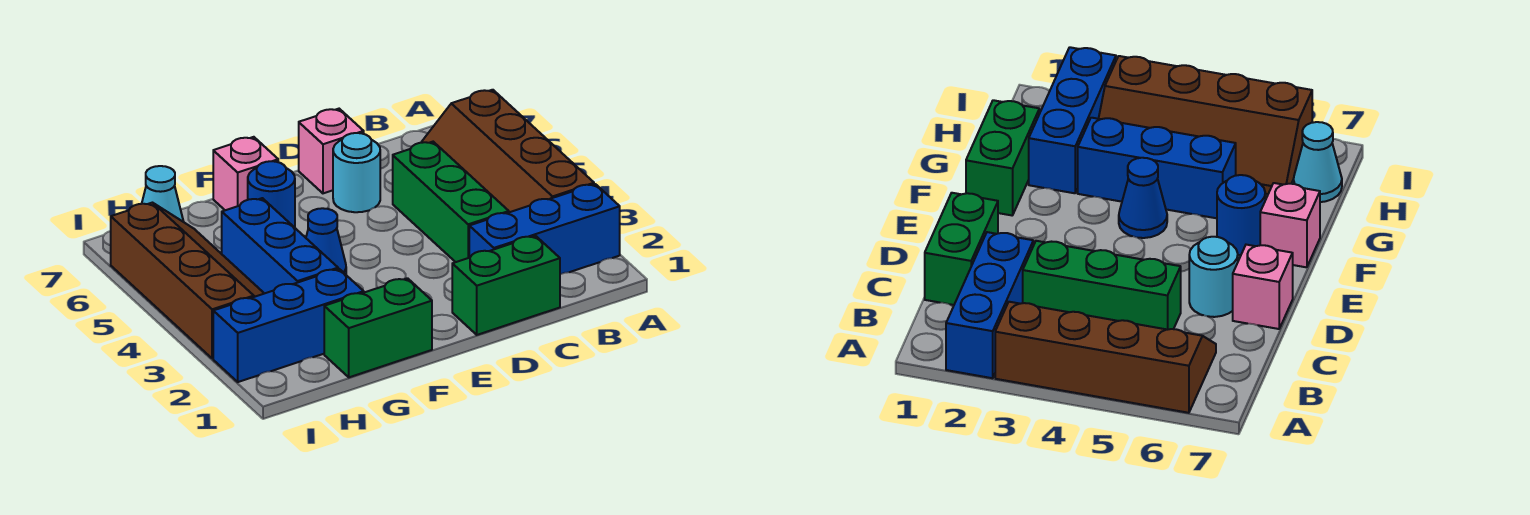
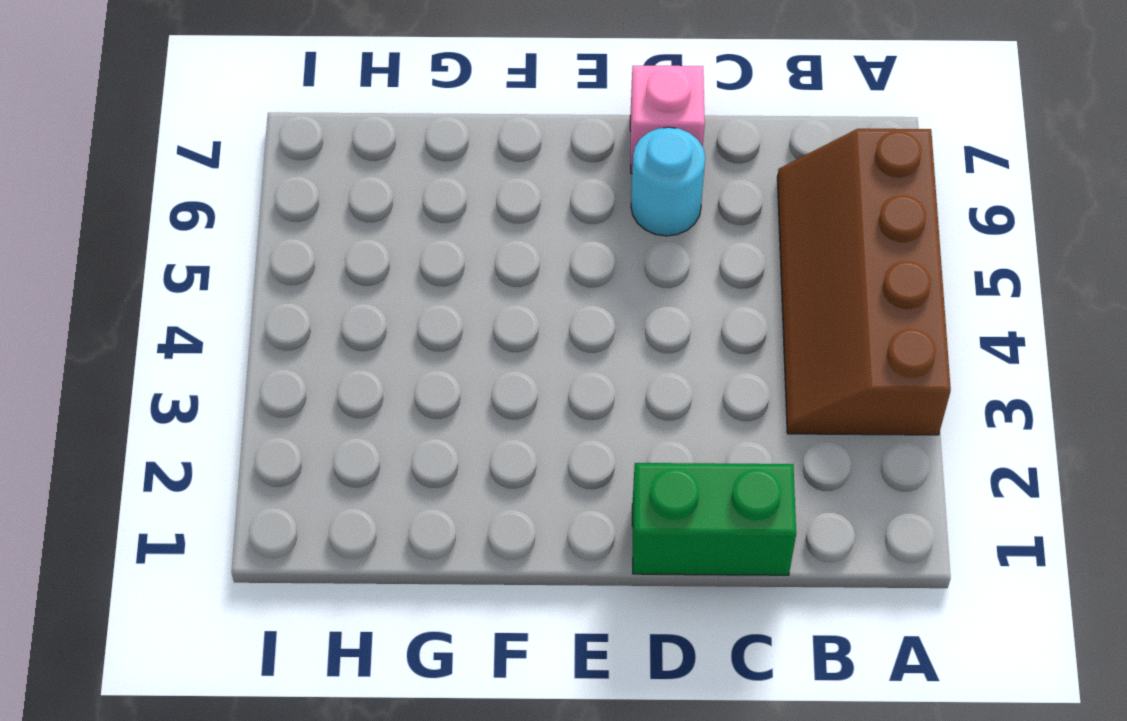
none -> blue brick A2:C2 level 1
none -> green brick C3:C5 level 1
none -> green brick F1:G1 level 1

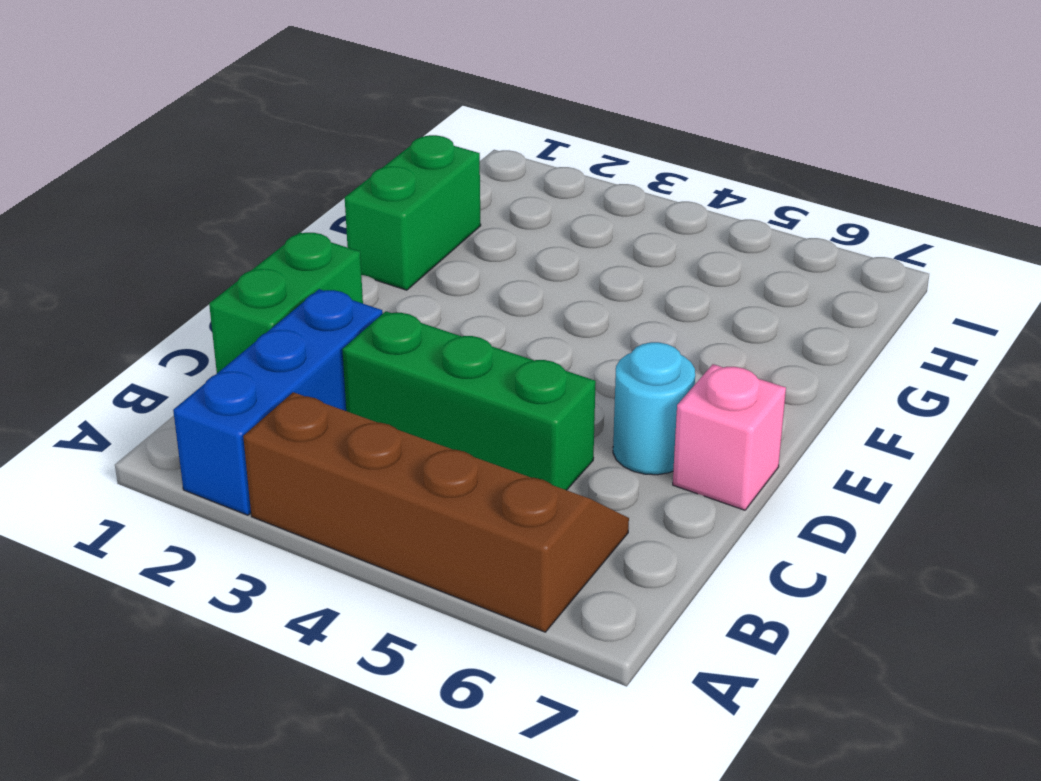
none -> blue cone F4 level 1
none -> blue round brick F6 level 1
none -> pink brick F7 level 1

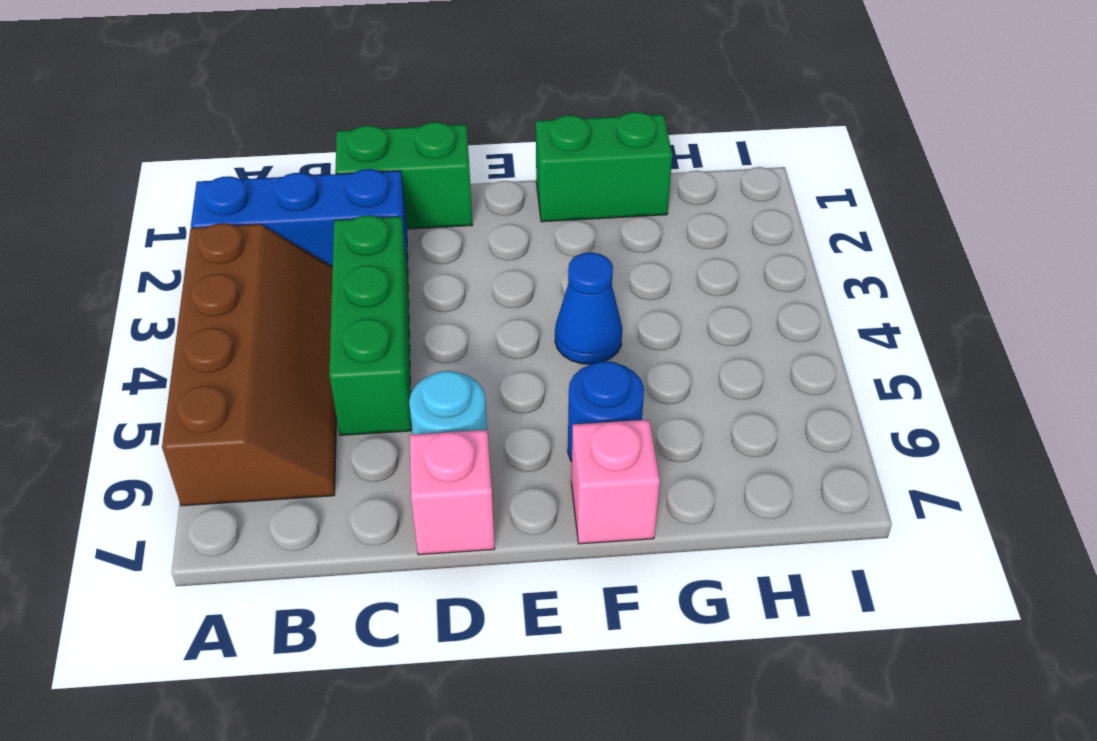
none -> blue brick G2:I2 level 1
none -> blue brick G3:G5 level 1
none -> brown slope H3:I6 level 1 top I

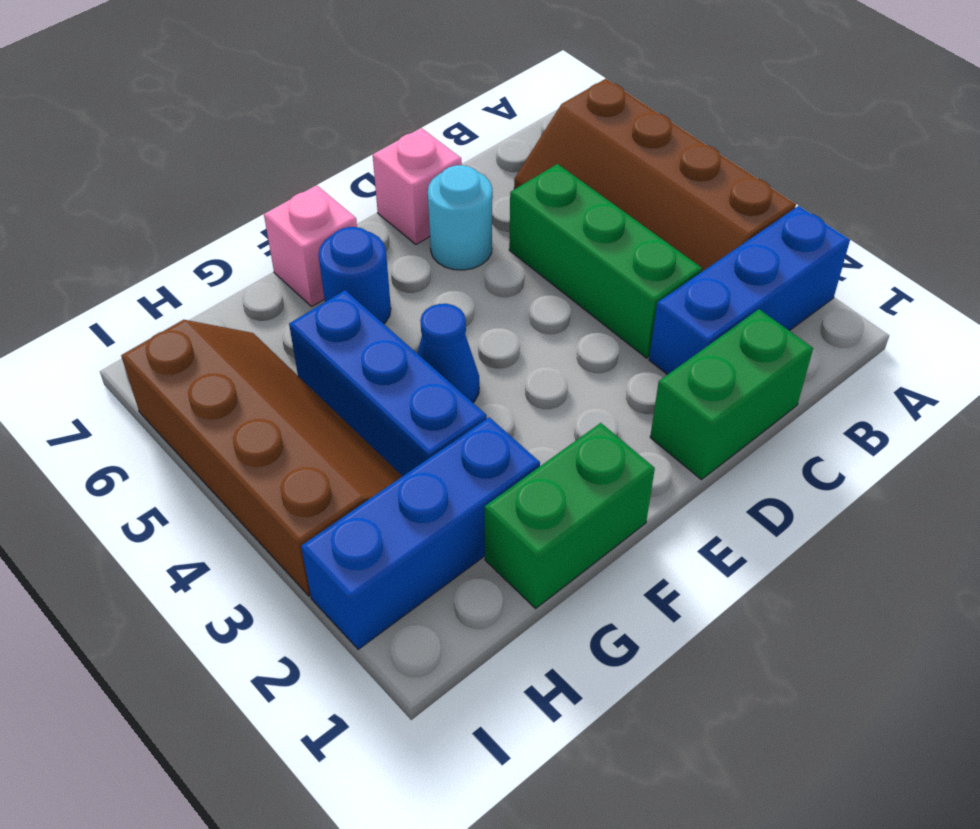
none -> cyan cone H7 level 1

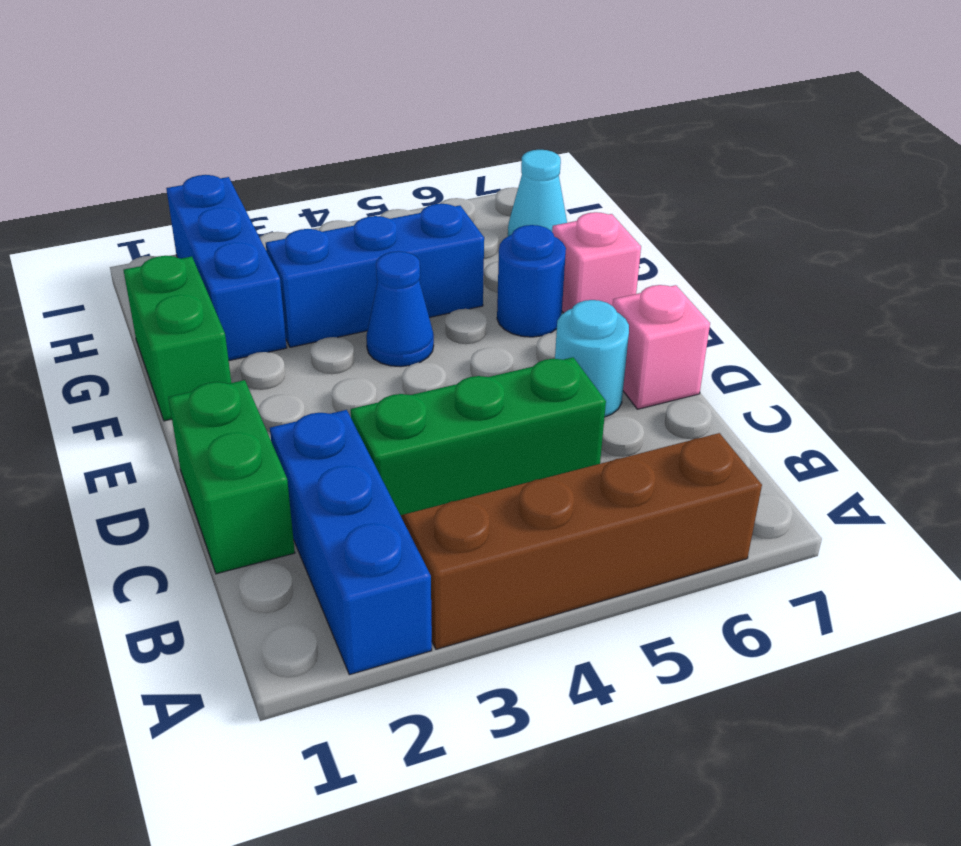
none -> brown slope H3:I6 level 1 top I

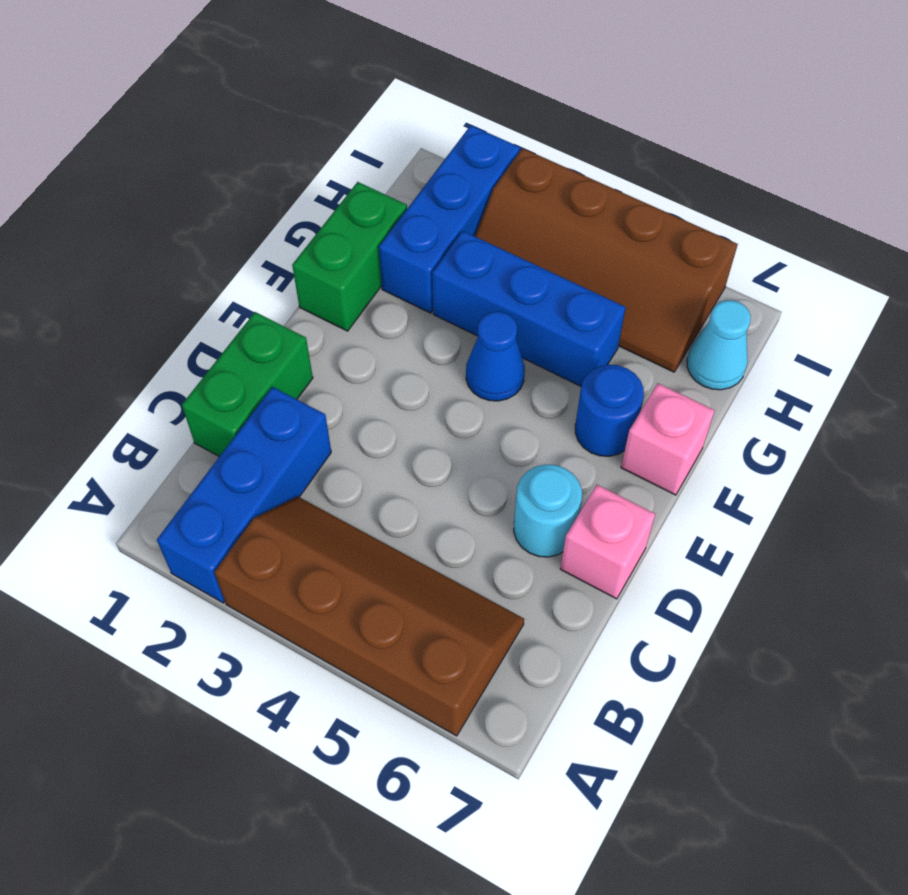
none -> green brick C3:C5 level 1

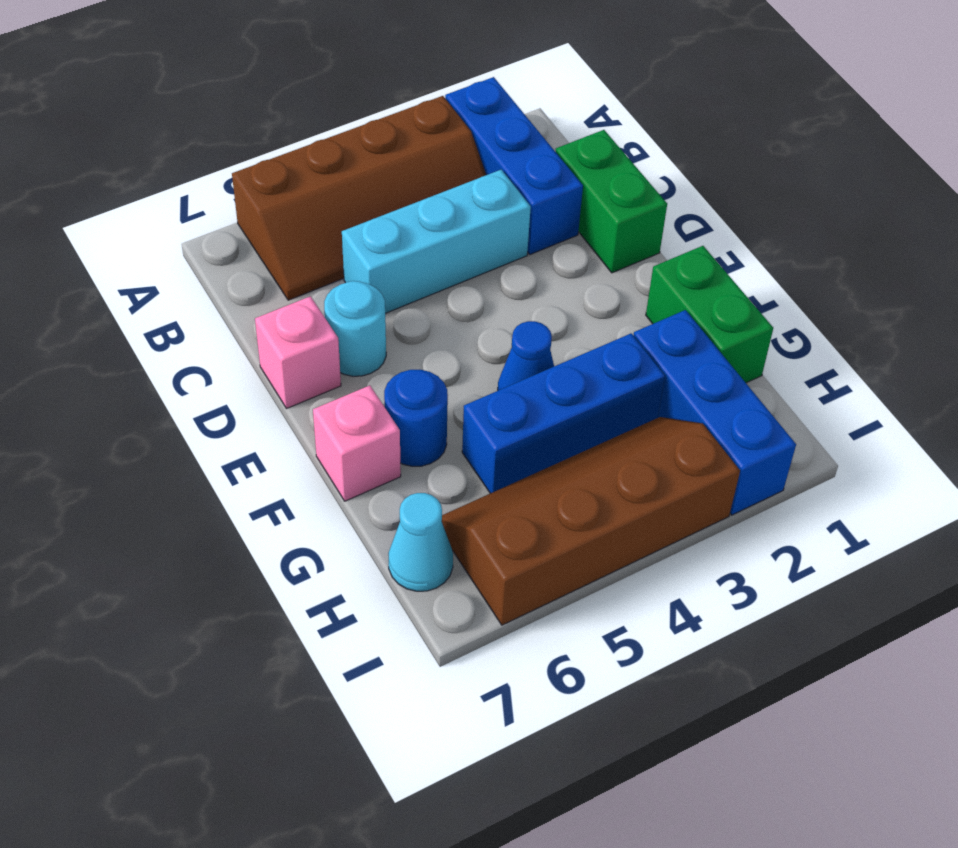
cyan brick C3:C5 level 1 -> green brick C3:C5 level 1

